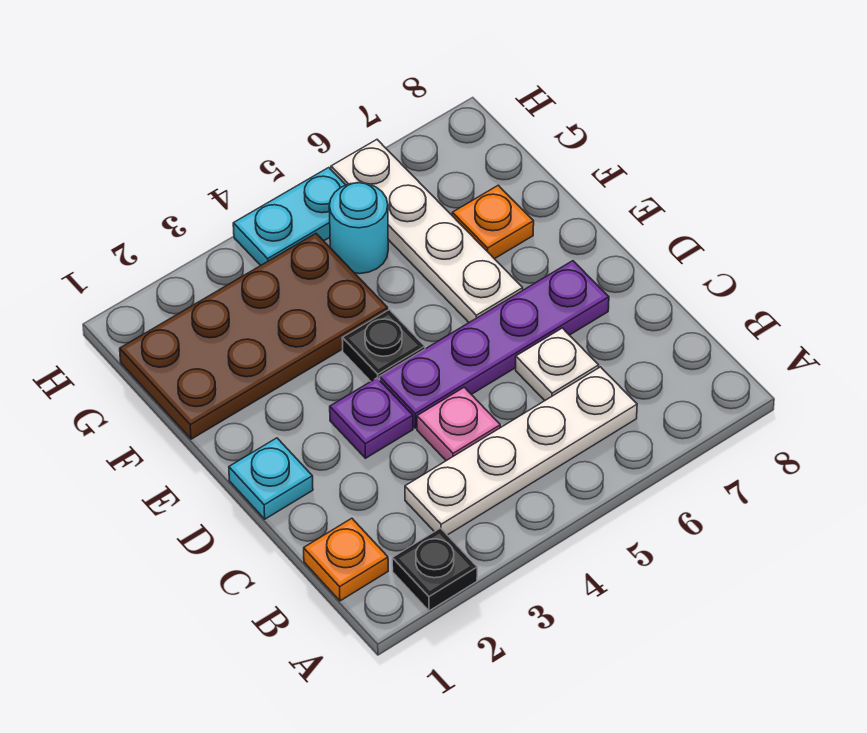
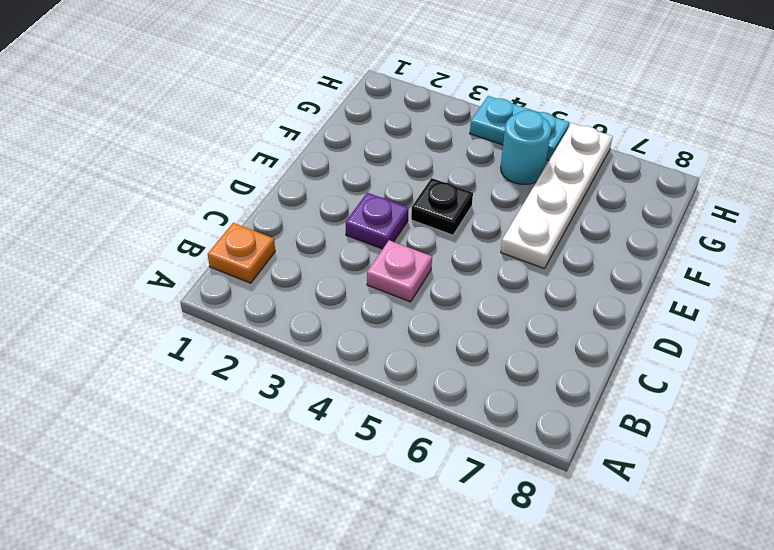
none -> black plate A2 level 1
none -> white plate B3:B6 level 1
none -> white plate C6 level 1

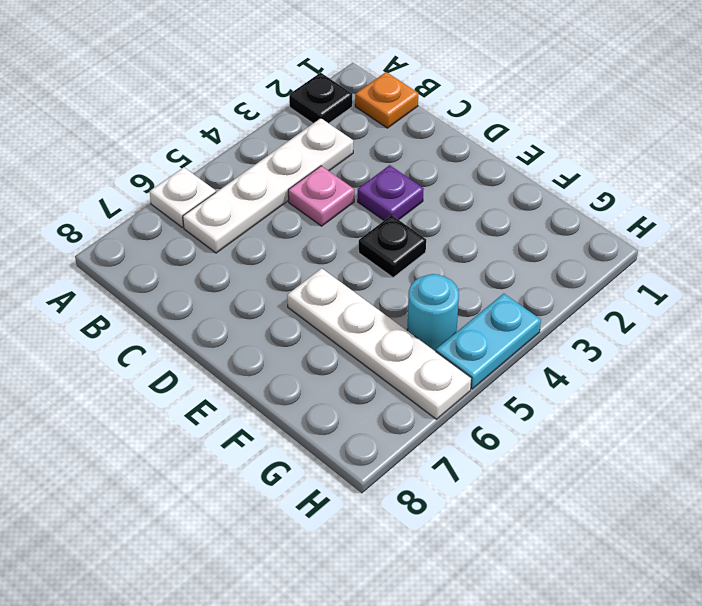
white plate A6 level 1 -> white plate C6 level 1
none -> cyan plate D1 level 1
none -> purple plate D4:D7 level 1
none -> brown plate F1:G4 level 1

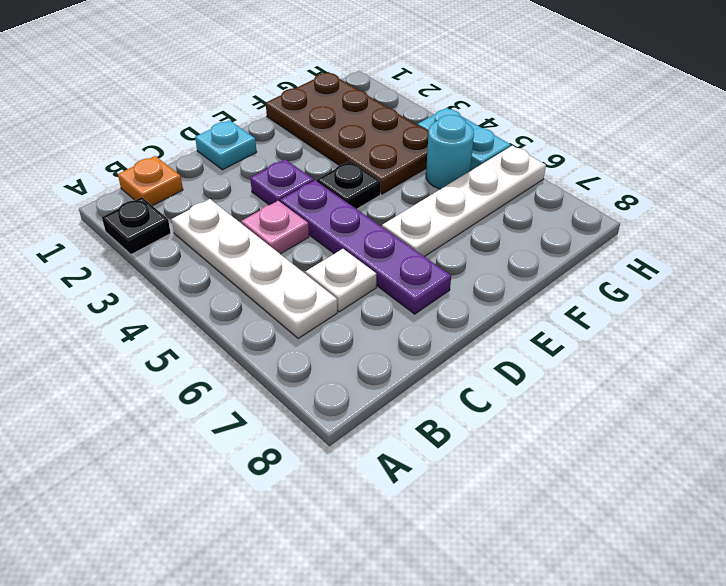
none -> orange plate F7 level 1

